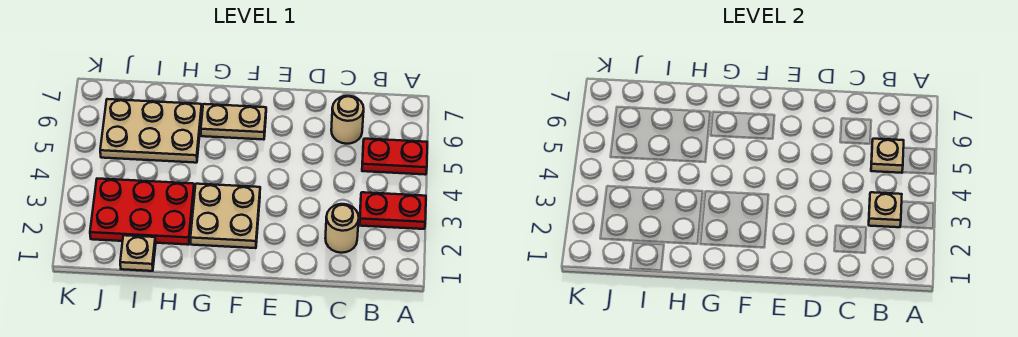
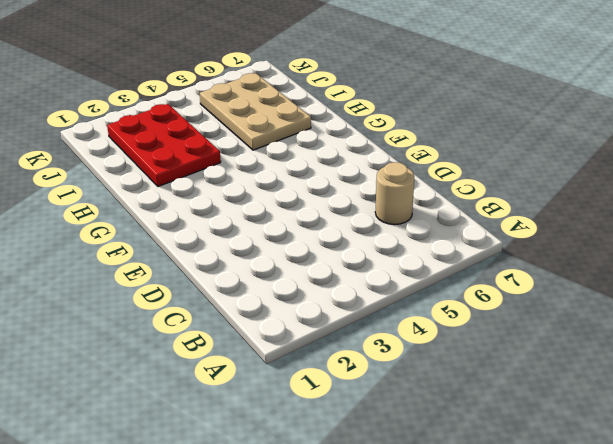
none -> red plate A3:B3 level 1
none -> red plate A5:B5 level 1

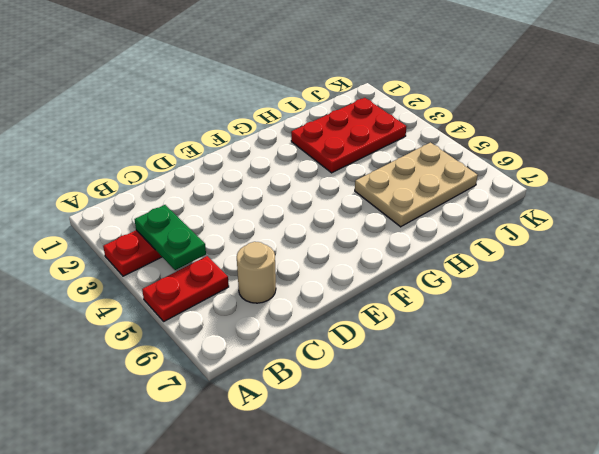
green plate B3:B4 level 2 -> tan plate B3 level 2
none -> tan round brick C2 level 1
none -> tan plate F2:G3 level 1

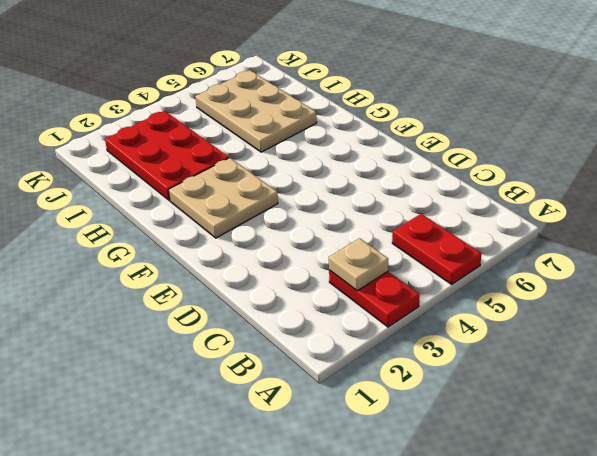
none -> tan round brick C2 level 1
none -> tan round brick C6 level 1

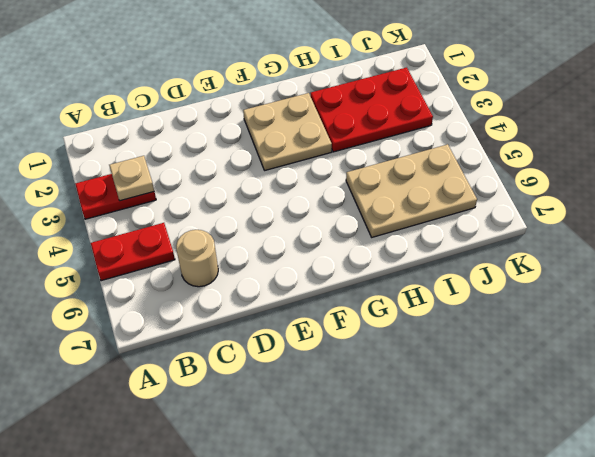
none -> tan round brick C2 level 1
none -> tan plate F6:G6 level 1

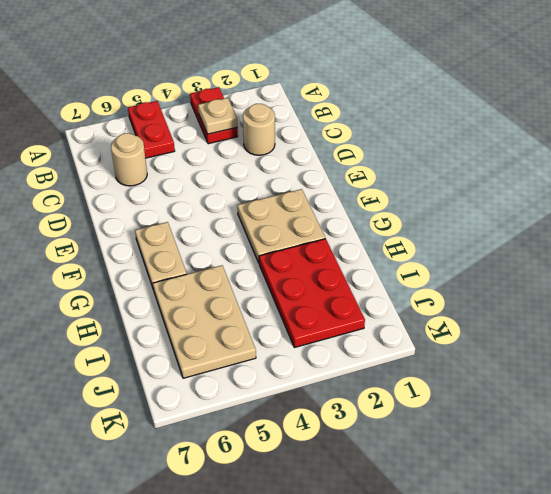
none -> tan plate I1 level 1
none -> tan plate B5 level 2

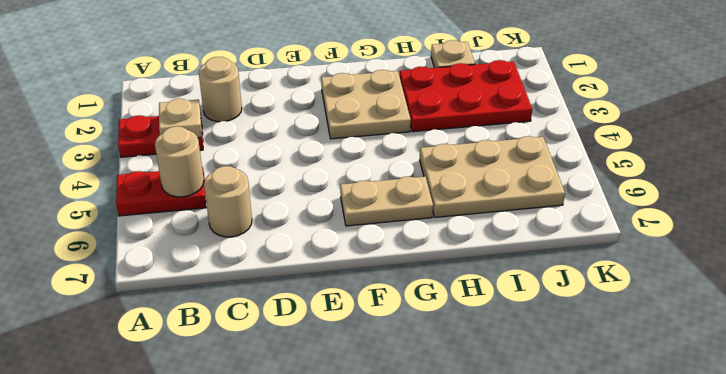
tan round brick B5 level 2 -> tan plate B5 level 2

